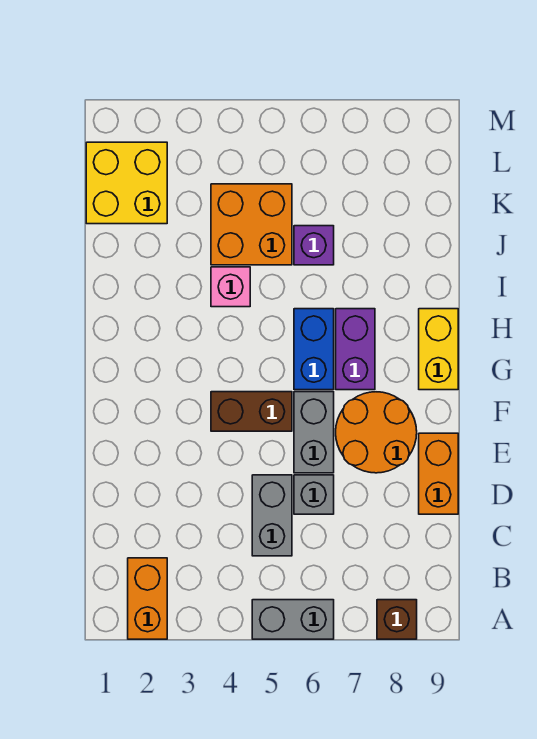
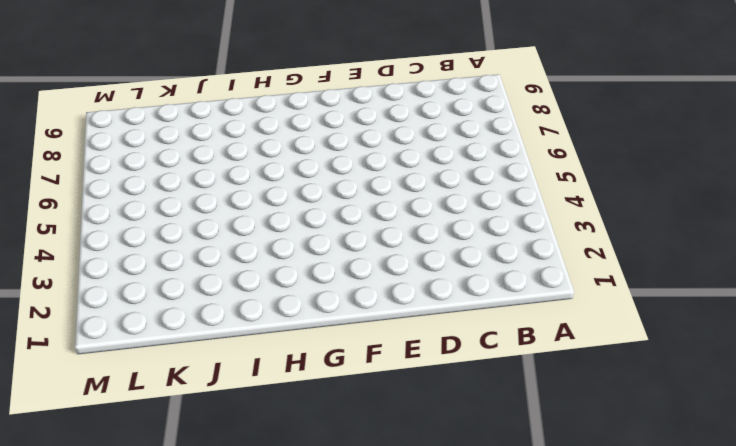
none -> orange brick A2:B2 level 1
none -> grey brick A5:A6 level 1
none -> brown brick A8 level 1

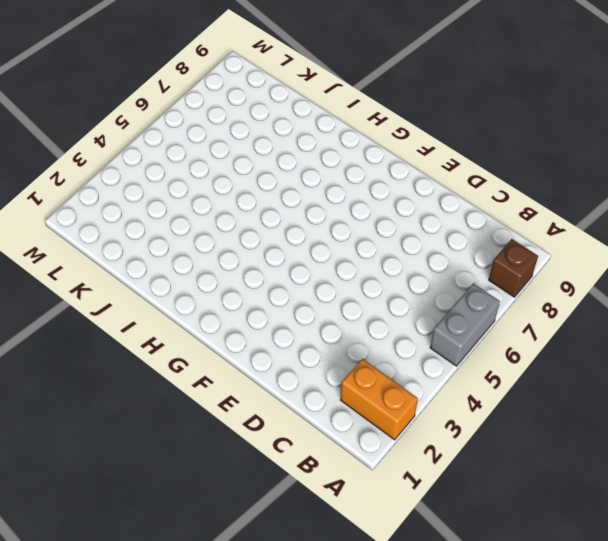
none -> grey brick C5:D5 level 1
none -> grey brick D6 level 1
none -> orange brick D9:E9 level 1

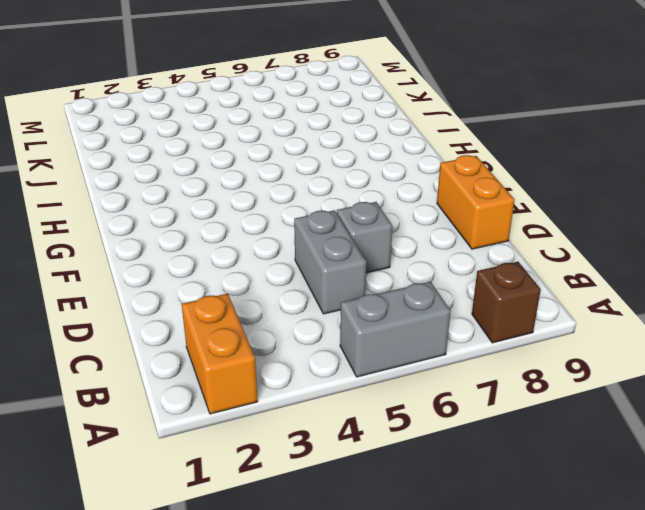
none -> grey brick E6:F6 level 1
none -> orange round brick E7:F8 level 1
none -> brown brick F4:F5 level 1

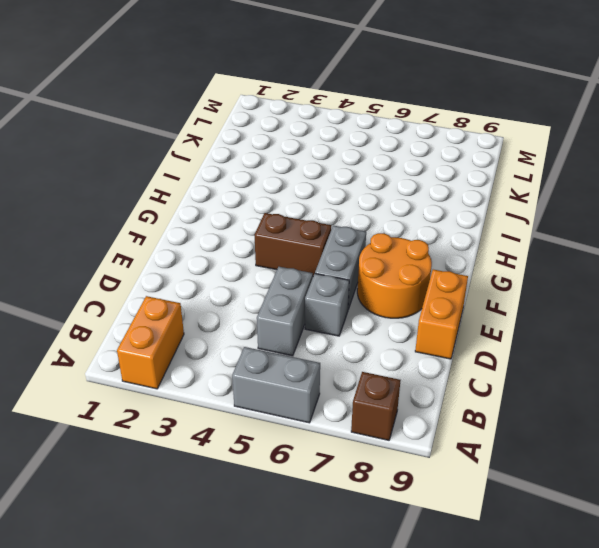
none -> blue brick G6:H6 level 1
none -> purple brick G7:H7 level 1
none -> yellow brick G9:H9 level 1

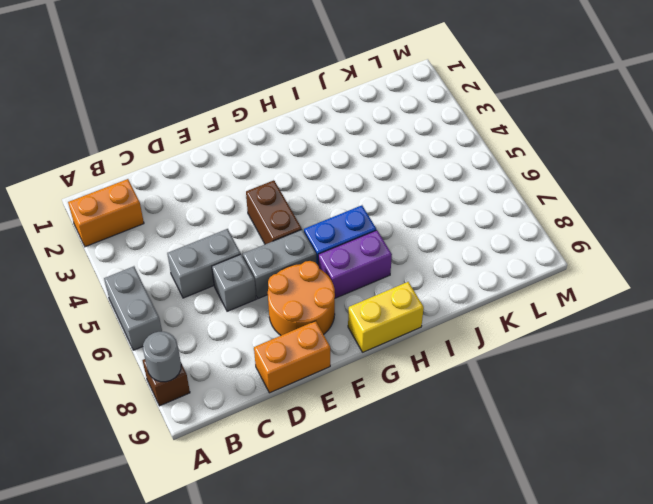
grey round brick A8 level 2 -> none
none -> pink brick I4 level 1
none -> orange brick J4:K5 level 1
none -> purple brick J6 level 1

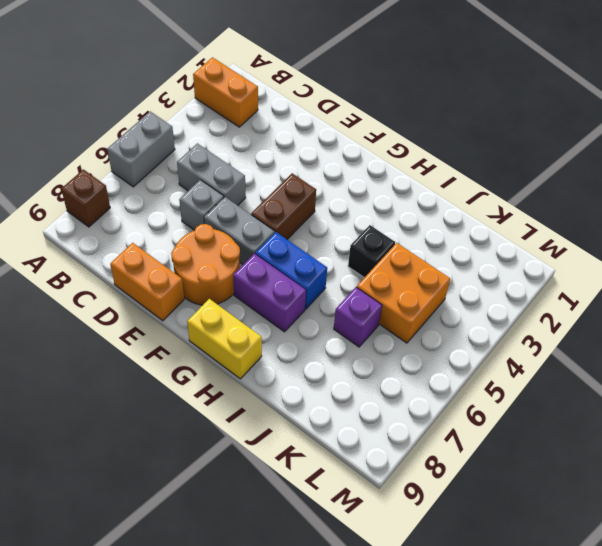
black brick I4 level 1 -> pink brick I4 level 1
none -> yellow brick K1:L2 level 1

